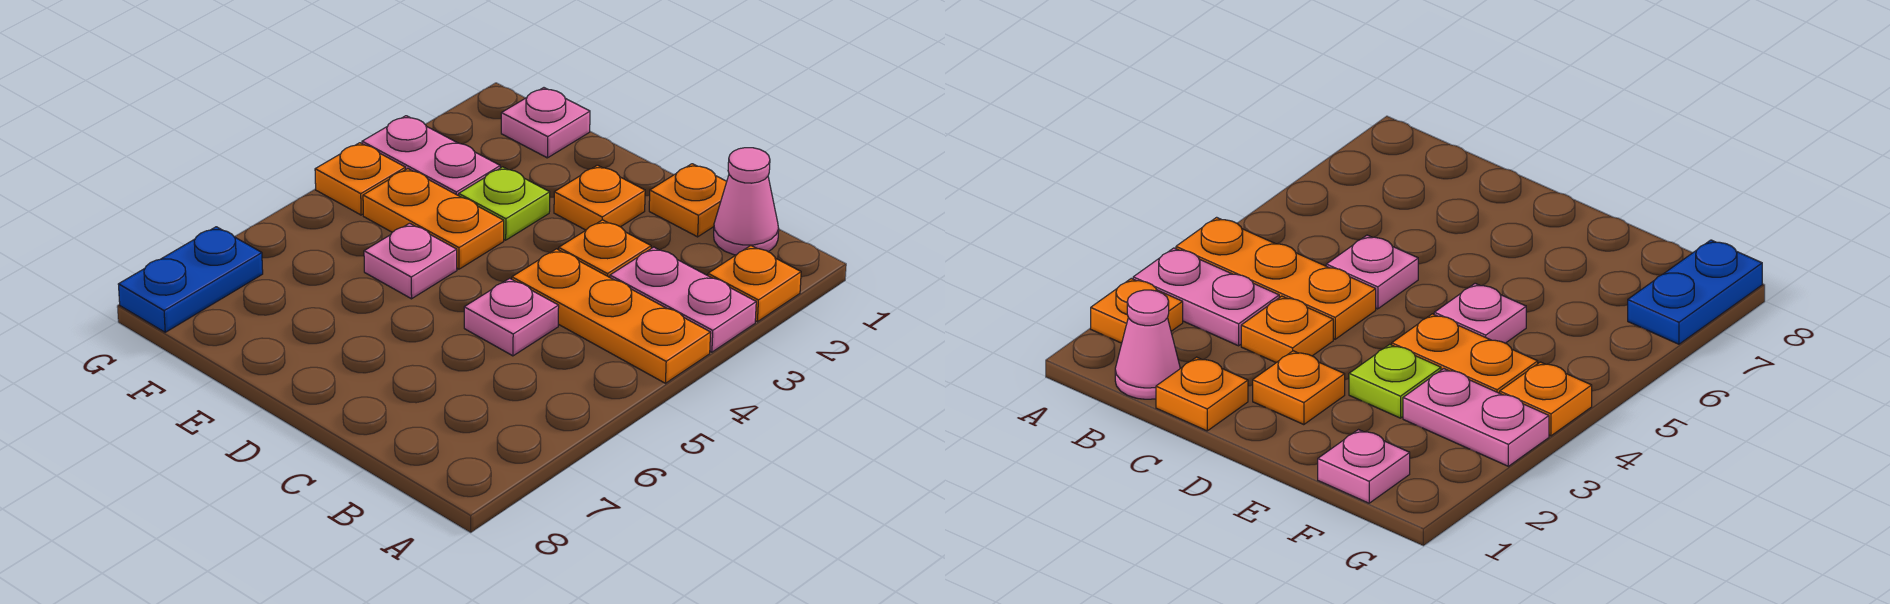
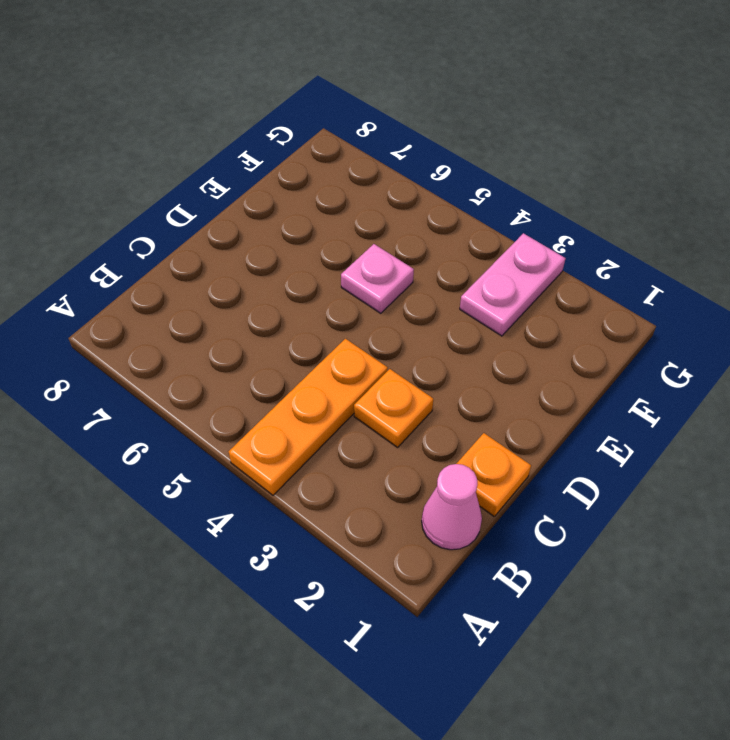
none -> orange plate A2 level 1
none -> pink plate A3:B3 level 1
none -> pink plate C5 level 1

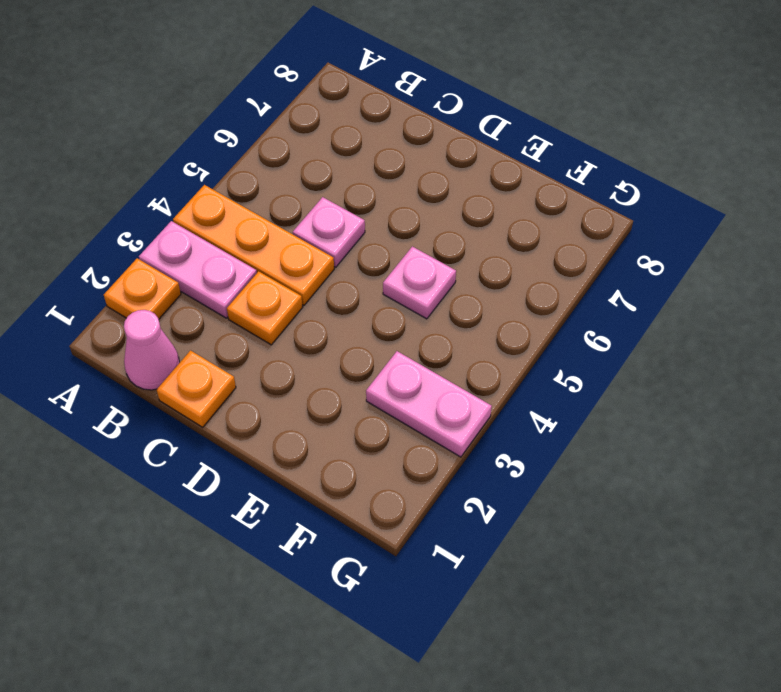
none -> orange plate D2 level 1
none -> lime plate E3 level 1
none -> orange plate E4:F4 level 1

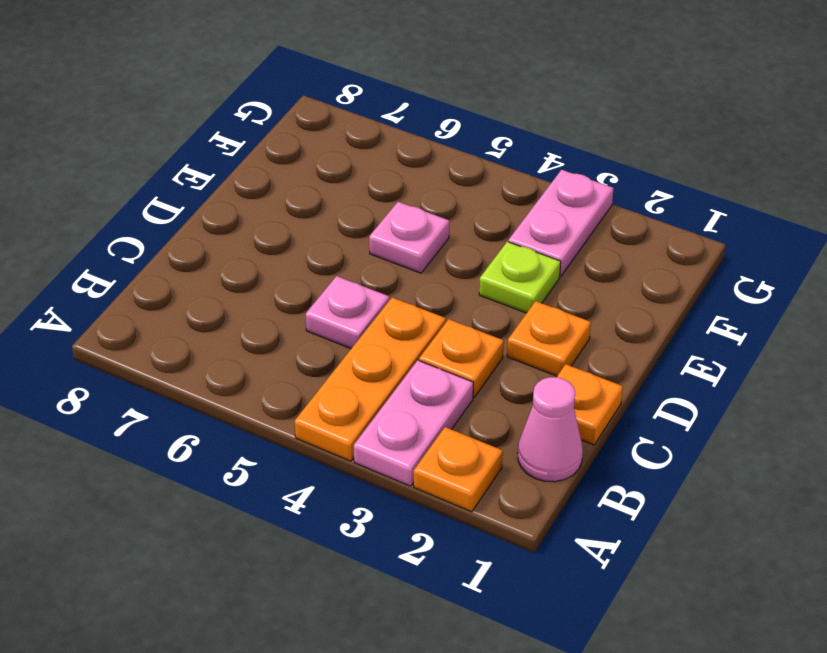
none -> orange plate E4:F4 level 1
none -> pink plate F1 level 1
none -> orange plate G4 level 1

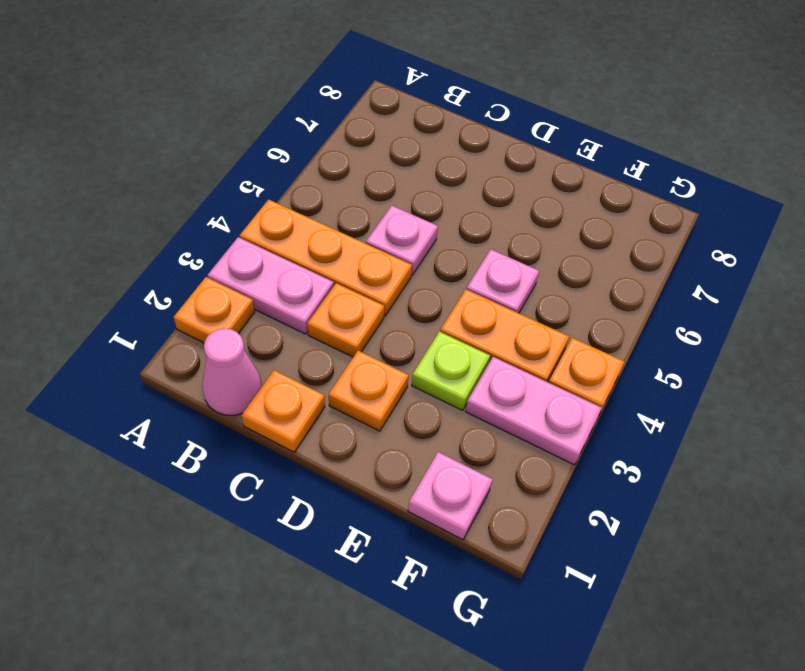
none -> blue plate G7:G8 level 1

